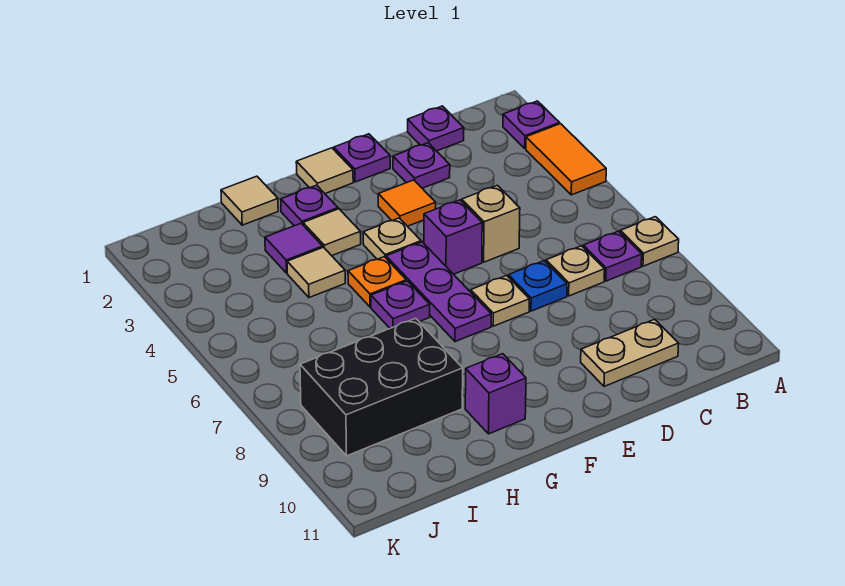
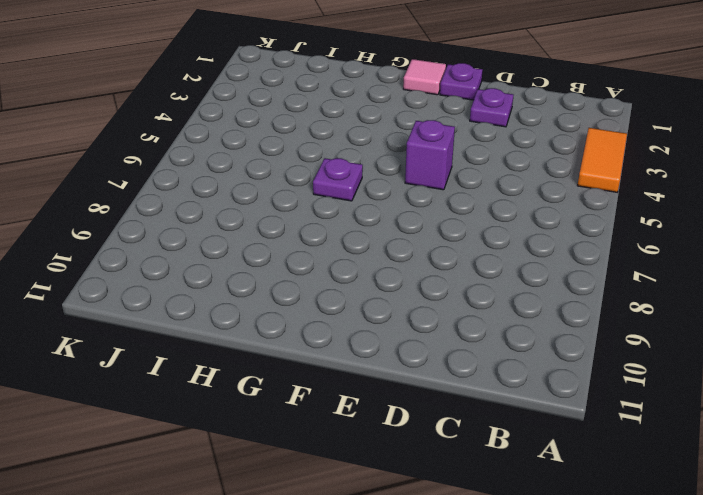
pink tile F1 level 1 -> tan tile F1 level 1
none -> purple plate A2 level 1
none -> tan plate A7 level 1
none -> purple plate B7 level 1

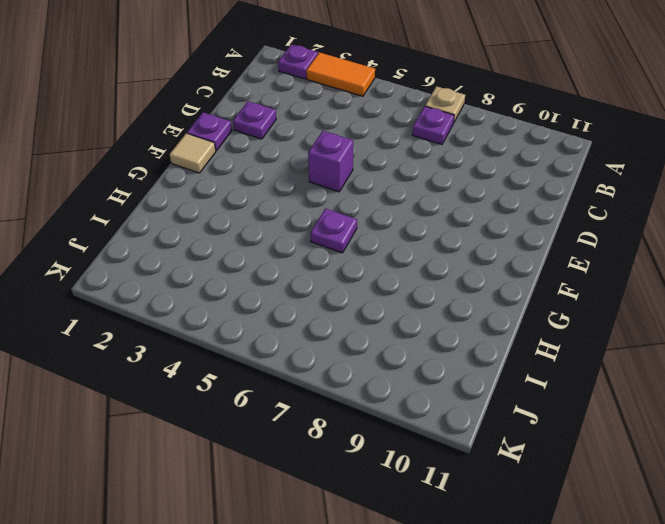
none -> purple plate C1 level 1
none -> tan plate C7 level 1
none -> tan plate C10:D10 level 1

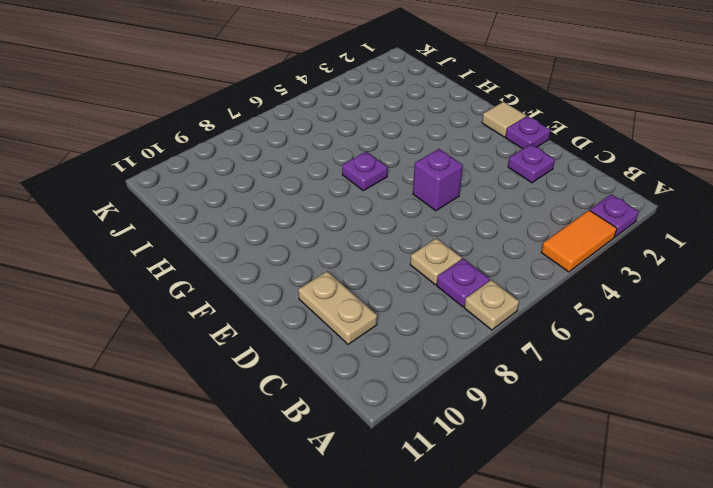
none -> purple plate C1 level 1
none -> tan brick D5 level 1
none -> blue plate D7 level 1

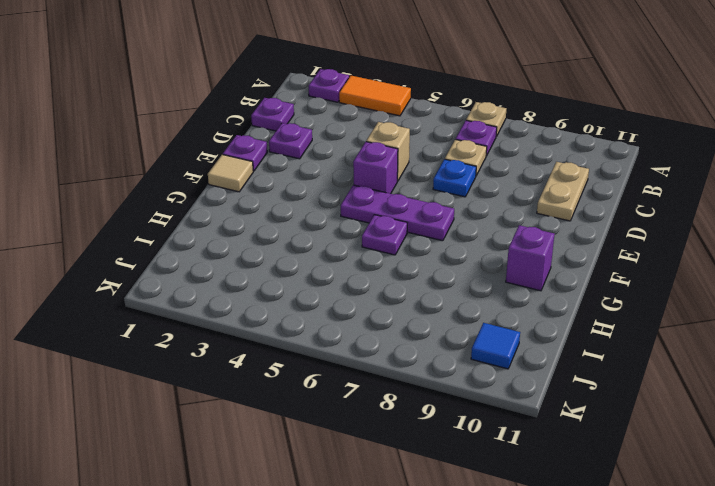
blue tile J10 level 1 -> none
none -> orange tile E3 level 1
none -> tan plate E7 level 1
none -> tan plate F4 level 1

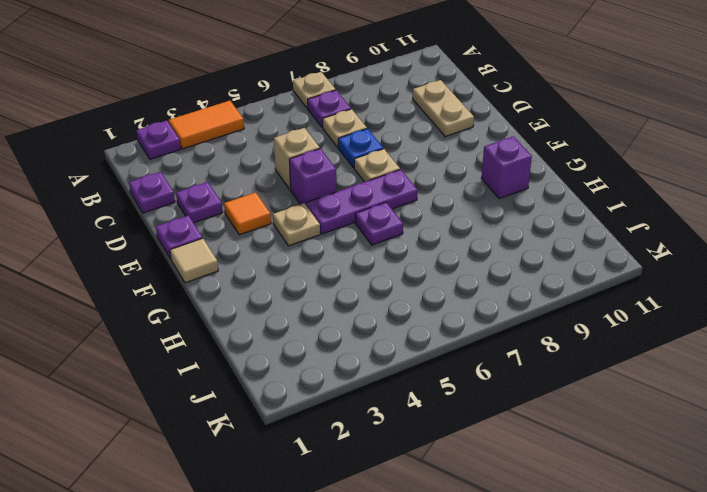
none -> purple plate G2 level 1
none -> tan tile G3 level 1
none -> orange plate G5 level 1

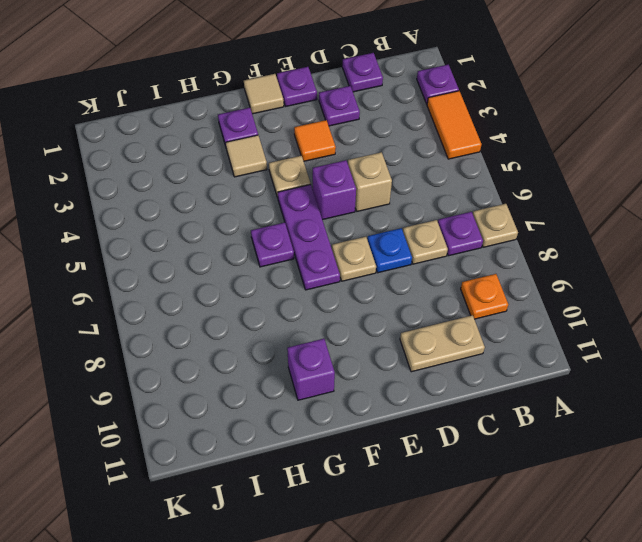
orange plate B9 level 1 -> orange plate G5 level 1
none -> tan tile H1 level 1
none -> purple tile H3 level 1
none -> tan tile H4 level 1

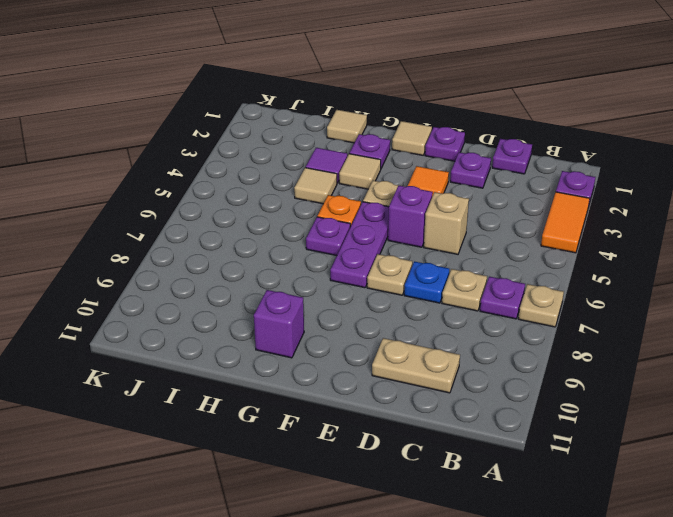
none -> black brick H8:J9 level 1

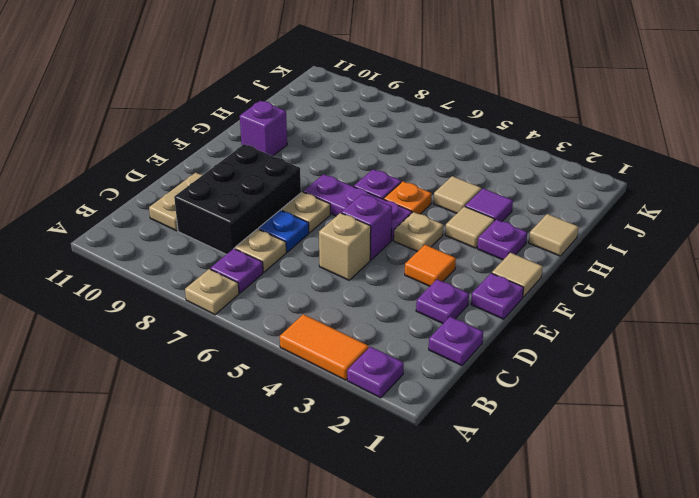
black brick C8:E9 level 1 -> black brick H8:J9 level 1

